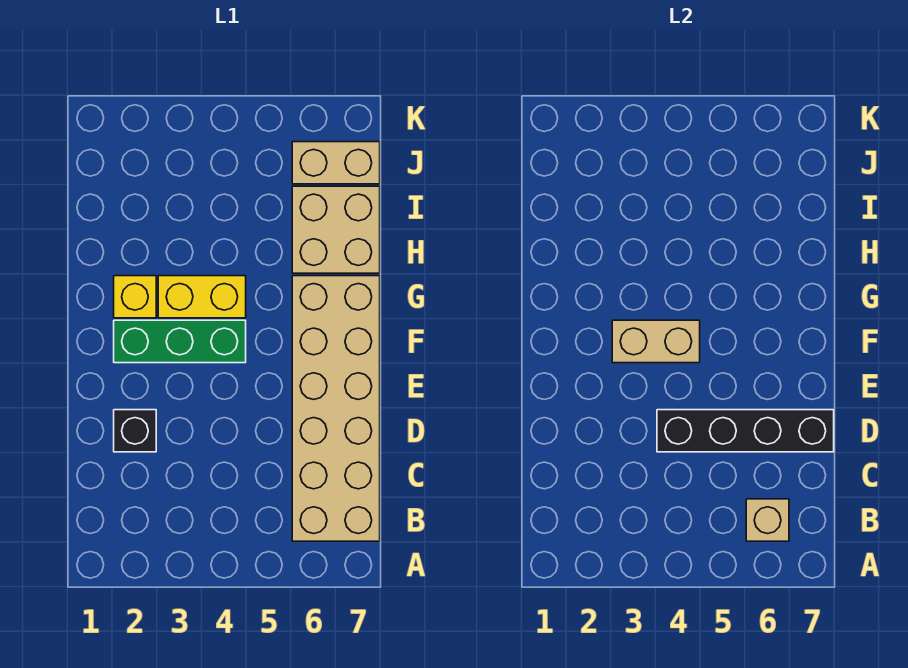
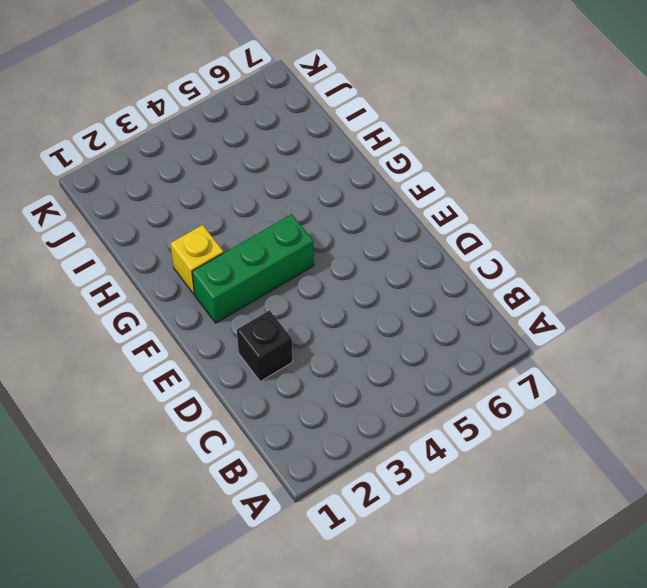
none -> tan brick B6:G7 level 1
none -> yellow brick G3:G4 level 1

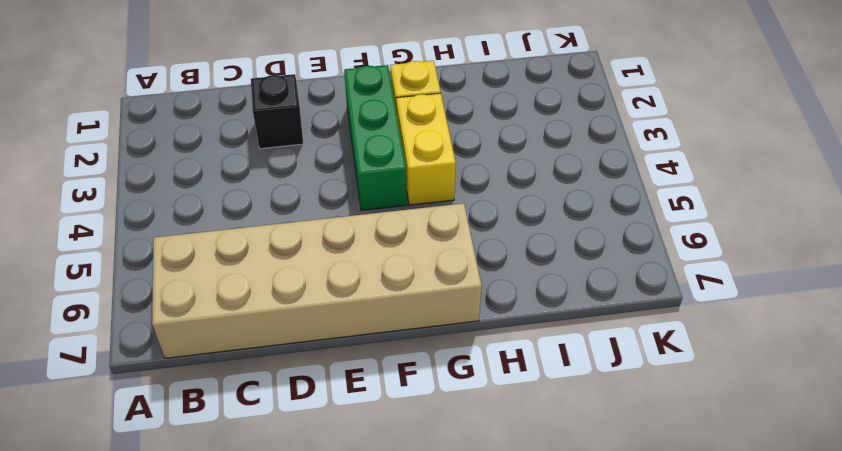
none -> tan brick H6:I7 level 1
none -> tan brick J6:J7 level 1

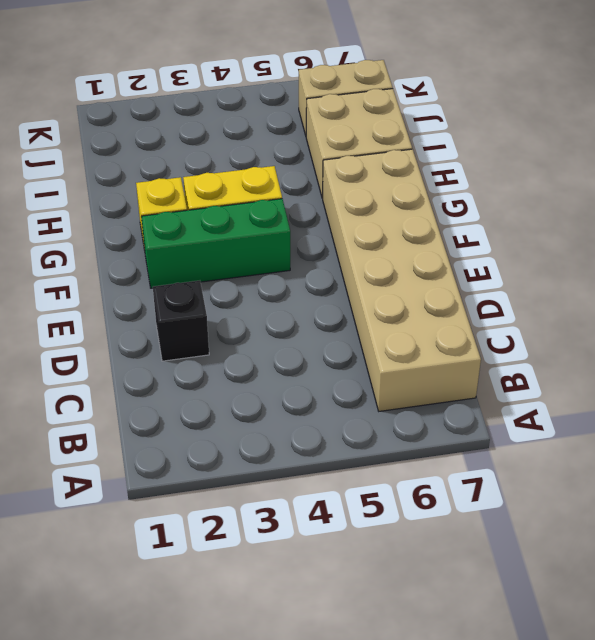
none -> tan brick B6 level 2
none -> black brick D4:D7 level 2

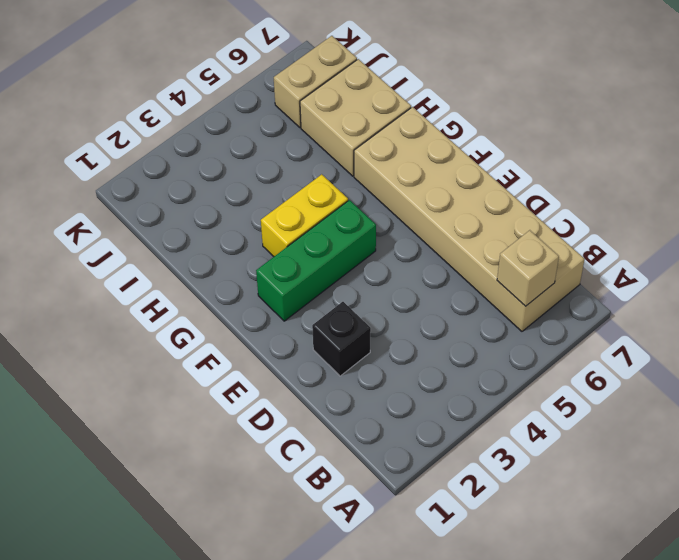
none -> yellow brick G2 level 1
none -> black brick D4:D7 level 2

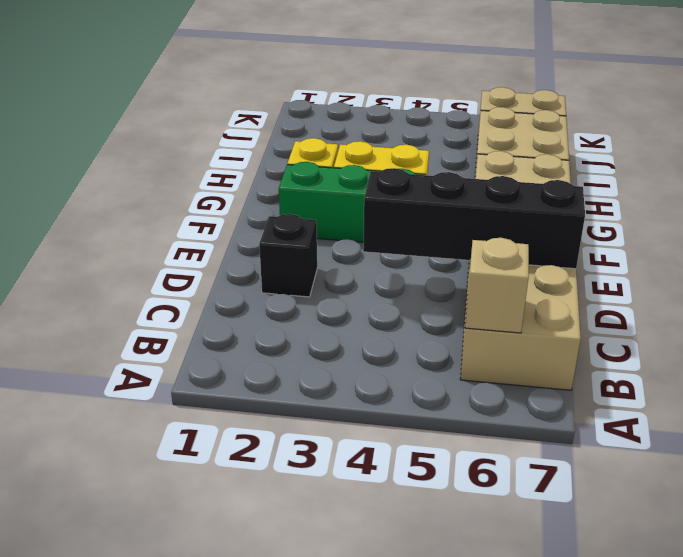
none -> tan brick F3:F4 level 2

